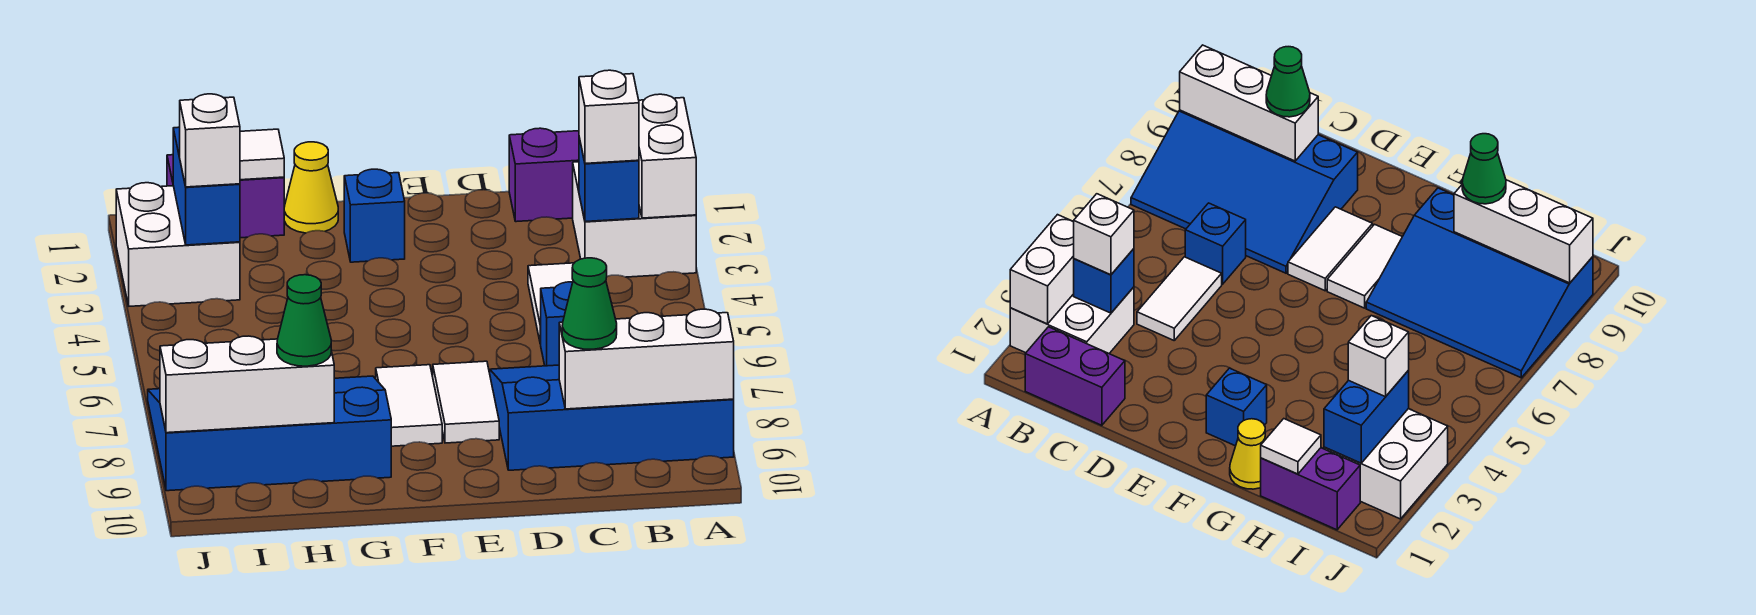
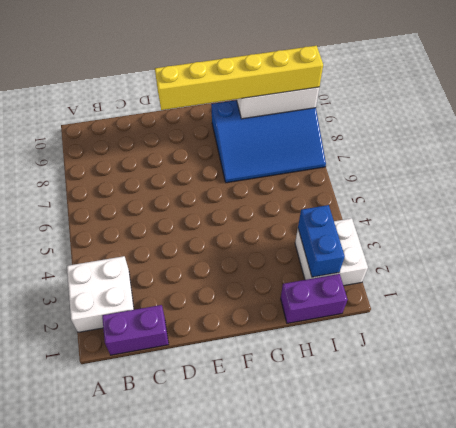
yellow brick E9:J9 level 3 -> green cone H9 level 3
none -> blue slope A7:D9 level 1 top 9
none -> white tile C4:C5 level 1
none -> blue brick C6 level 1

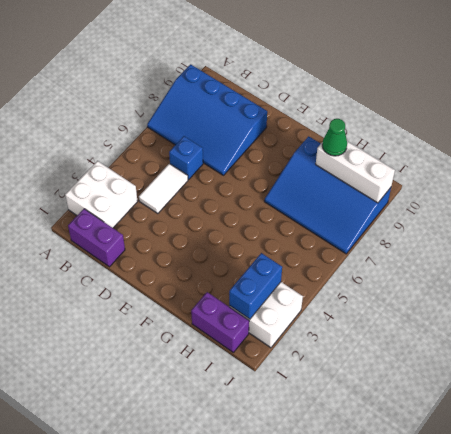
none -> white tile E7:E8 level 1
none -> blue brick F2 level 1
none -> white tile F7:F8 level 1

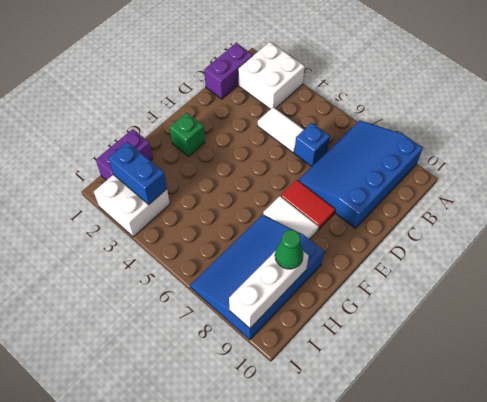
red tile E7:E8 level 1 -> white tile E7:E8 level 1
green brick F2 level 1 -> blue brick F2 level 1
none -> yellow cone G1 level 1
none -> white brick A2:A3 level 2
none -> white brick A9:C9 level 2

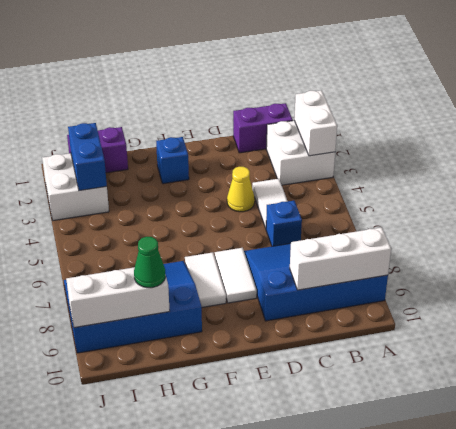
yellow cone D4 level 1 -> yellow cone G1 level 1
none -> blue brick B3 level 2
none -> white tile H1 level 2
none -> white brick B3 level 3

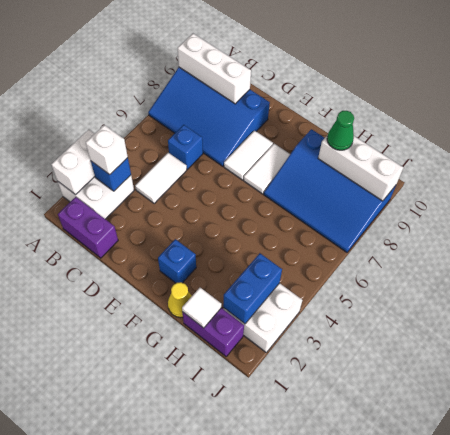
none -> green cone C9 level 3
none -> white brick I3 level 3

